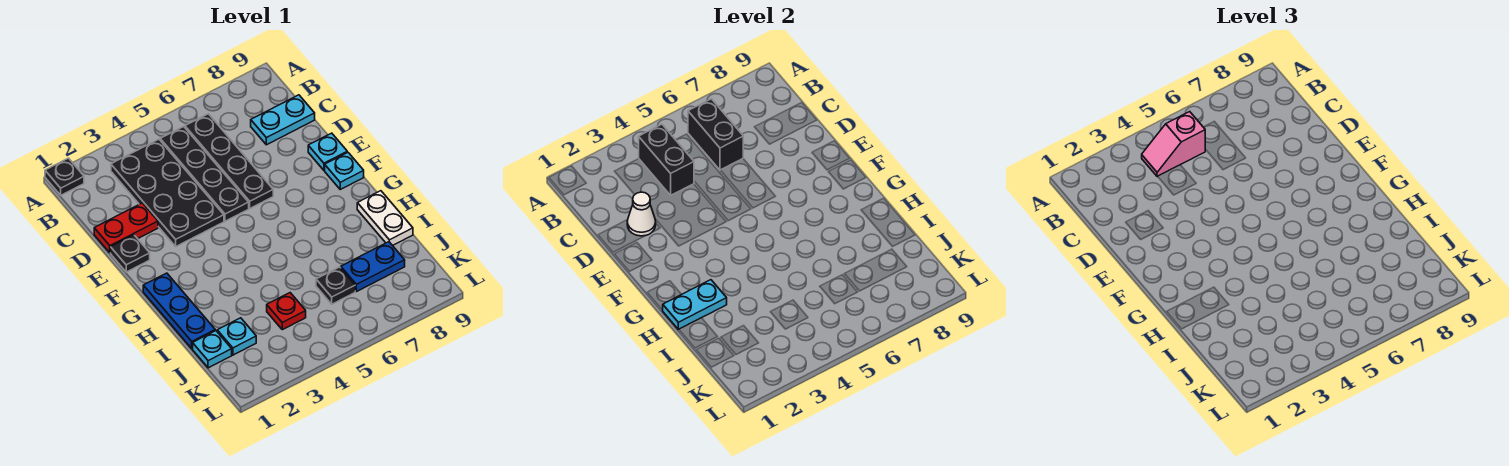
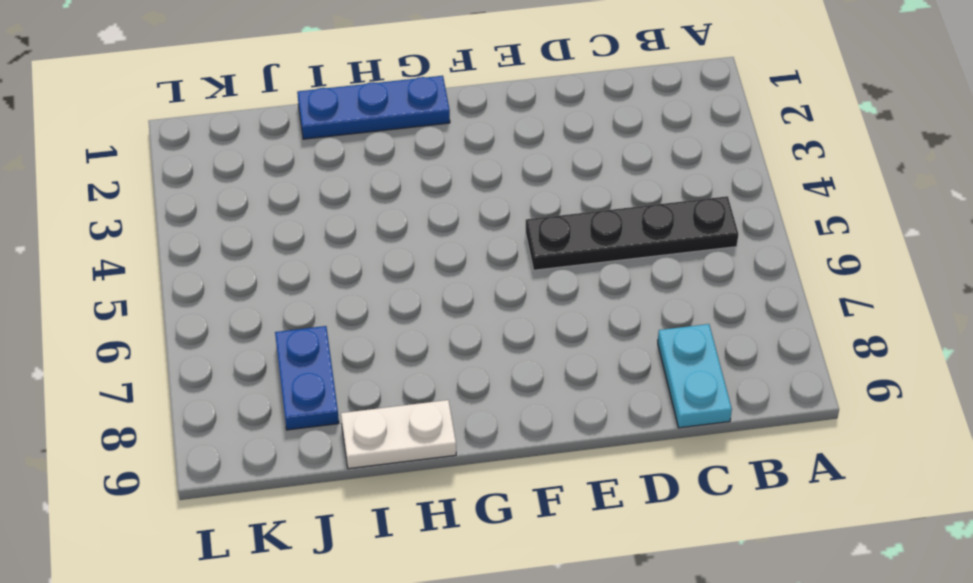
none -> black plate A1 level 1
none -> black plate B3:E4 level 1
none -> black plate B6:E6 level 1

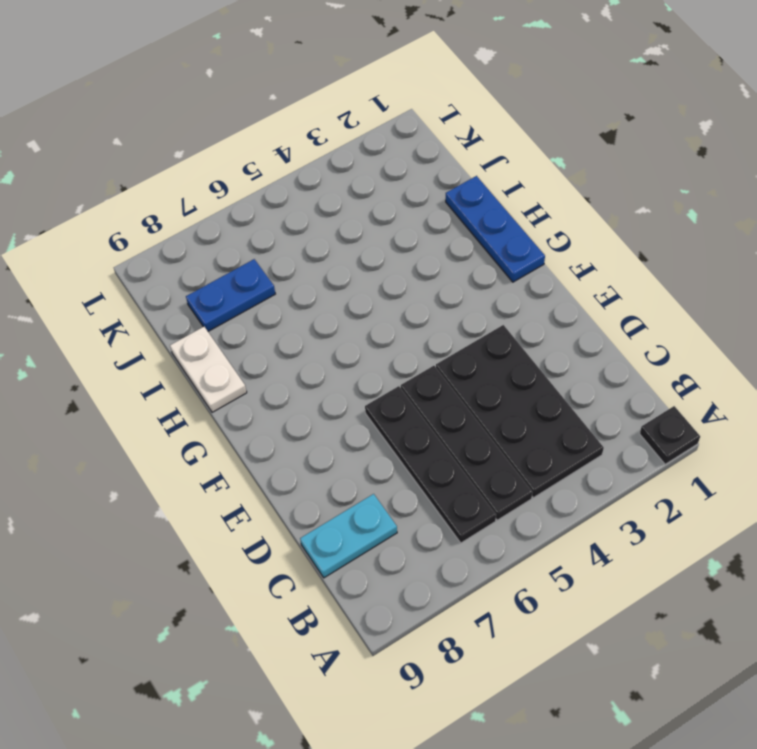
none -> red plate D1:D2 level 1
none -> black plate E1 level 1
none -> cyan plate E9 level 1

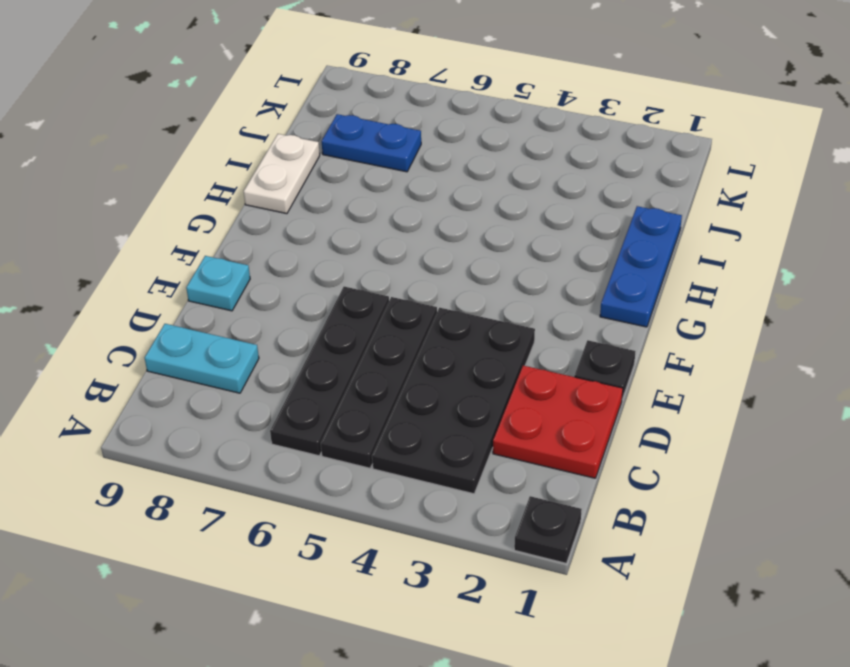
red plate C1:D2 level 1 -> red plate D1:D2 level 1
none -> cyan plate F9 level 1
none -> cyan plate J1 level 1
none -> cyan plate J2 level 1

